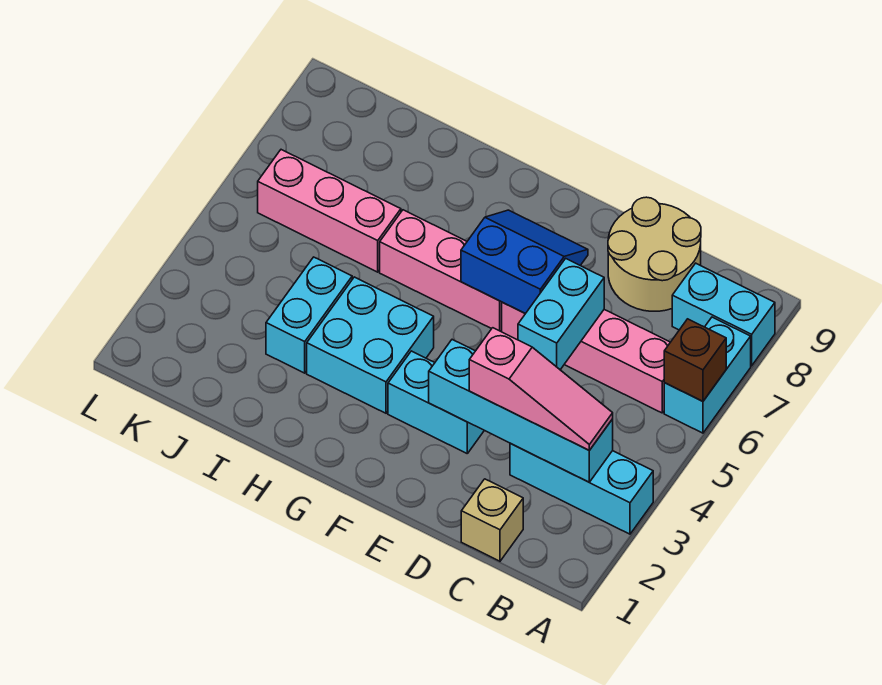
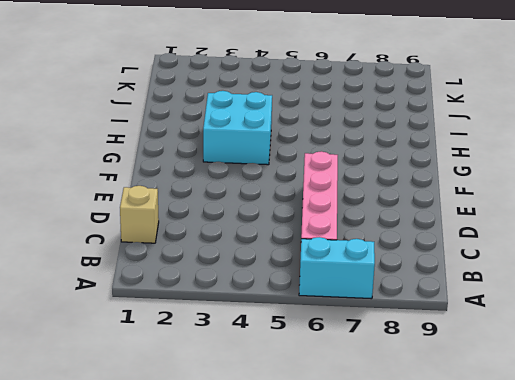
none -> cyan brick A3:C3 level 1
none -> cyan brick A8:B8 level 1
none -> tan round brick C8:D9 level 1

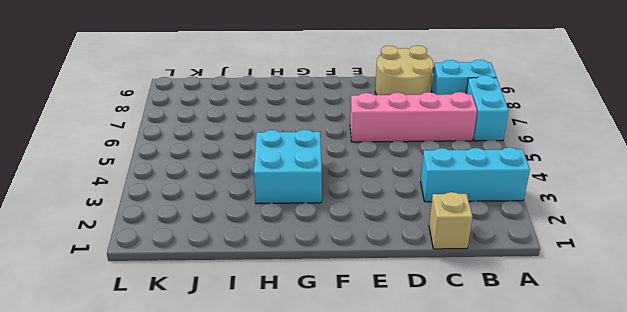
none -> cyan brick E3:F3 level 1
none -> pink brick F6:H6 level 1
none -> cyan brick I3:I4 level 1

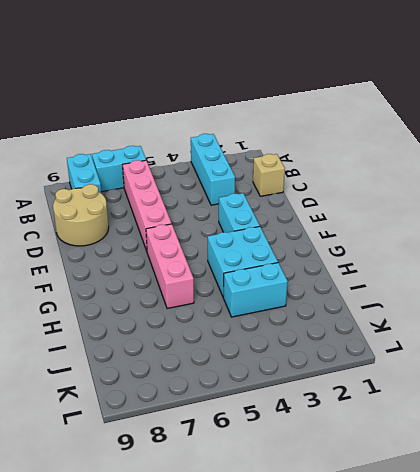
none -> pink brick I6:K6 level 1
none -> brown brick A6 level 2
none -> cyan brick B3:E3 level 2

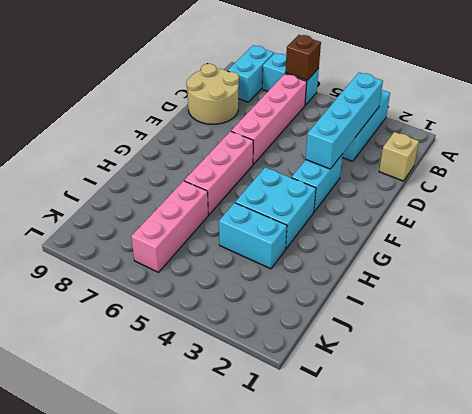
none -> cyan brick D5:D6 level 2
none -> blue slope E6:F7 level 2 top 6
none -> pink slope B3:D3 level 3 top D

